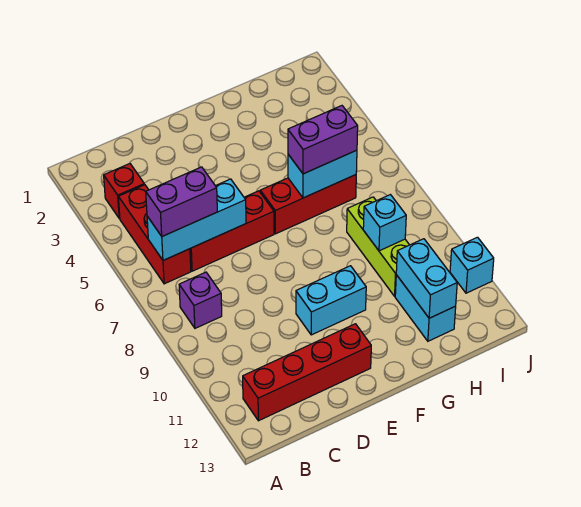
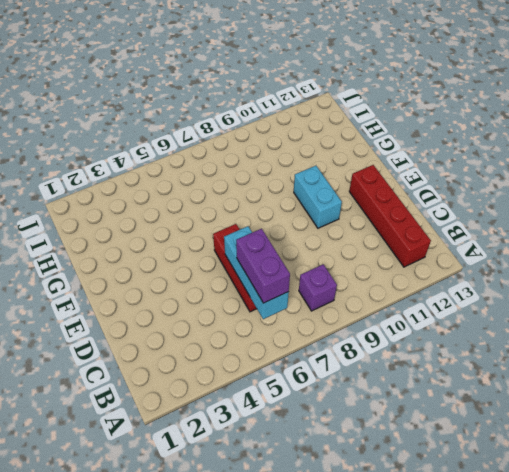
none -> red brick B3 level 1
none -> red brick B4:B6 level 1
none -> red brick F6:H6 level 1

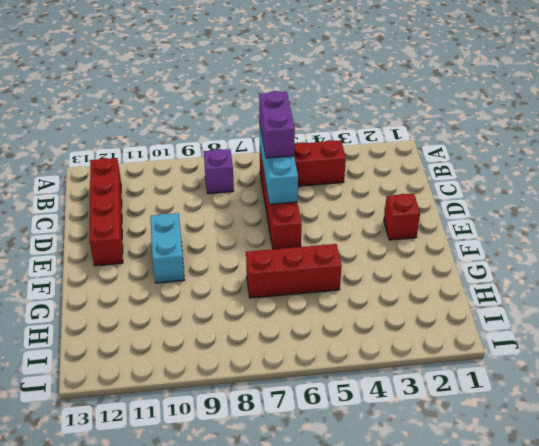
red brick E2 level 1 -> red brick B3 level 1
red brick G5:G7 level 1 -> red brick F6:H6 level 1
none -> lime brick H8:H10 level 1
none -> cyan brick H11:H12 level 1
none -> cyan brick J11 level 1

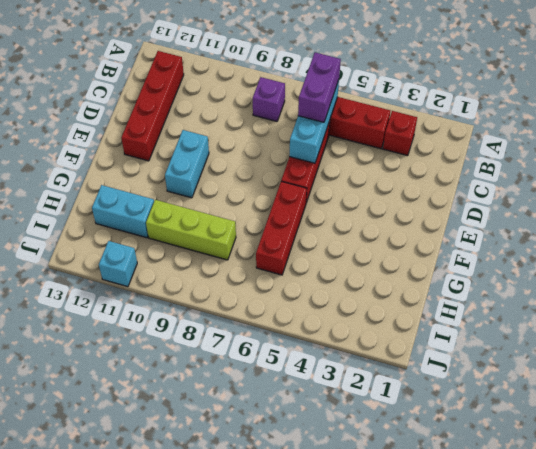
none -> cyan brick G6:H6 level 2
none -> cyan brick H9 level 2
none -> cyan brick H11:H12 level 2

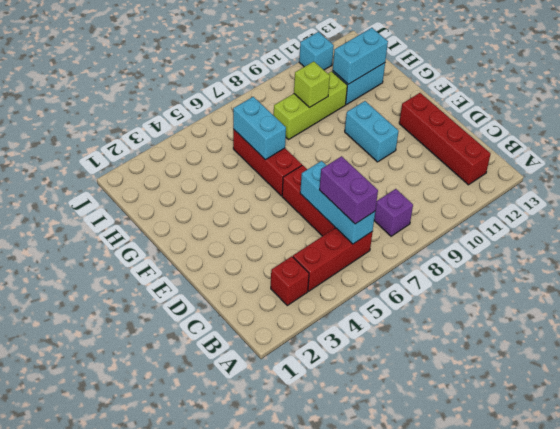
lime brick H9 level 2 -> cyan brick H9 level 2
none -> purple brick G6:H6 level 3

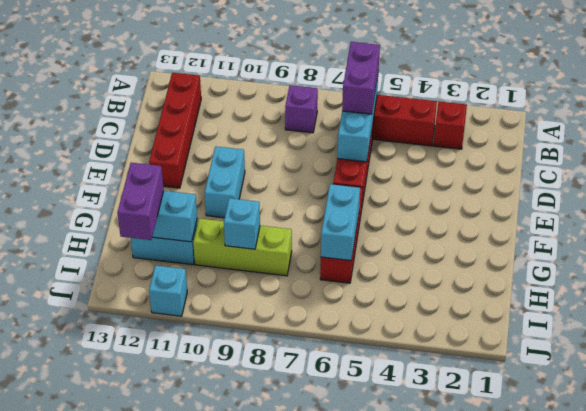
purple brick H12:I12 level 3 -> purple brick G6:H6 level 3

